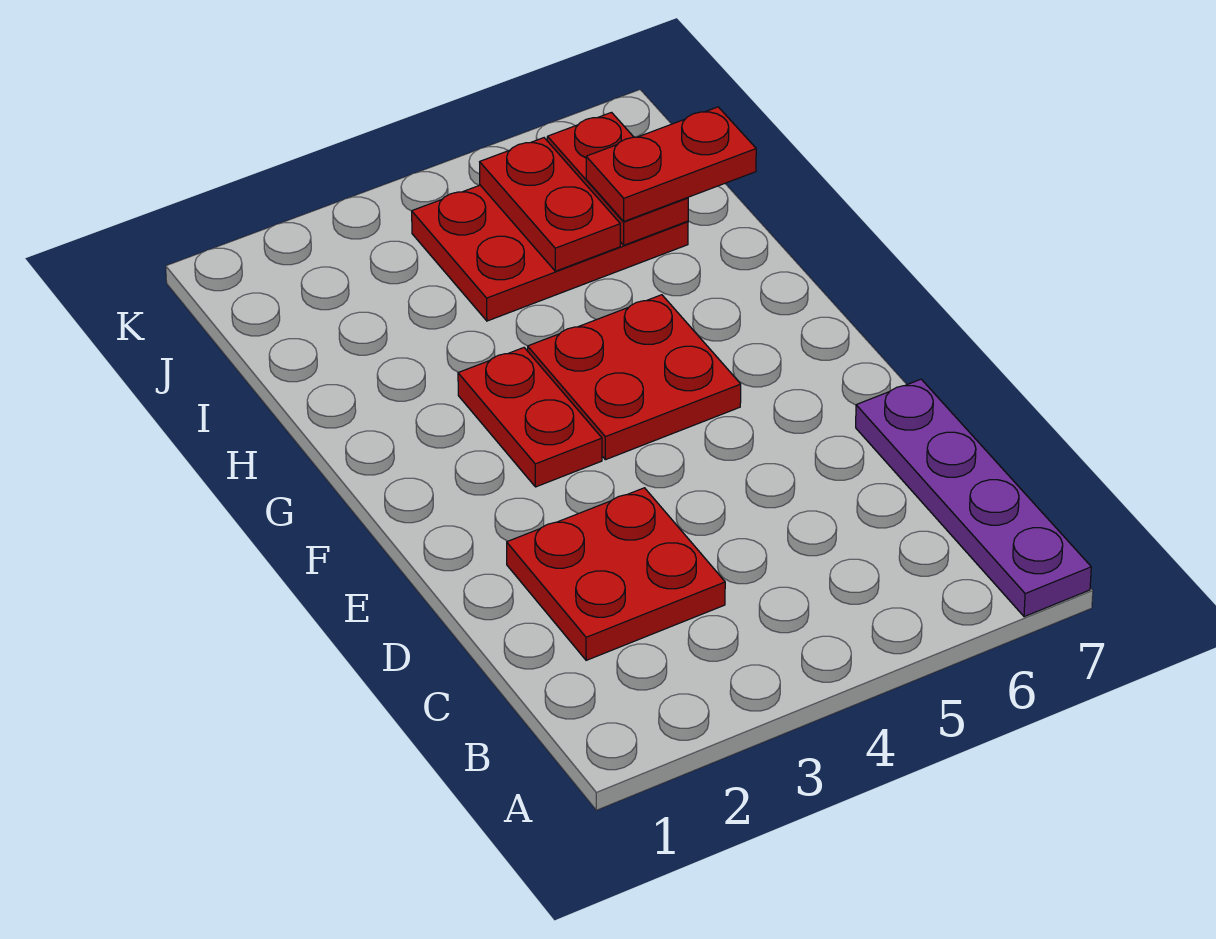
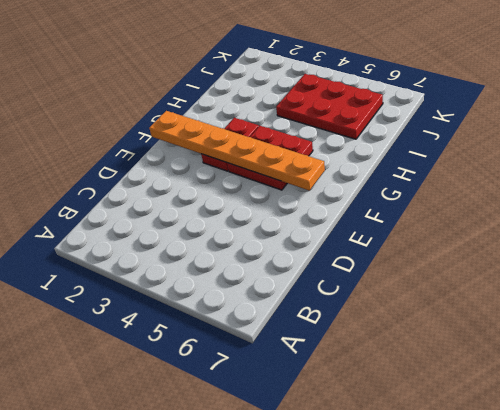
orange plate F1:F6 level 2 -> none
none -> purple plate A7:D7 level 1
none -> red plate C2:D3 level 1

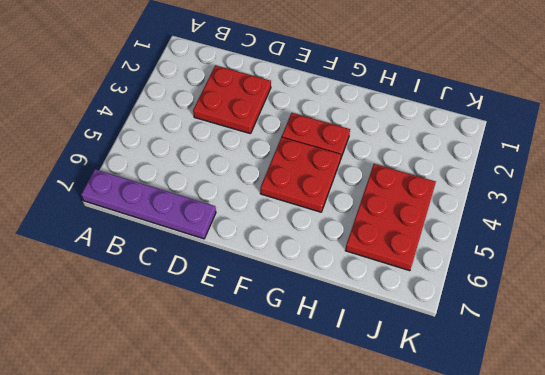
none -> red plate I5:J5 level 2
none -> red plate I6:J6 level 2

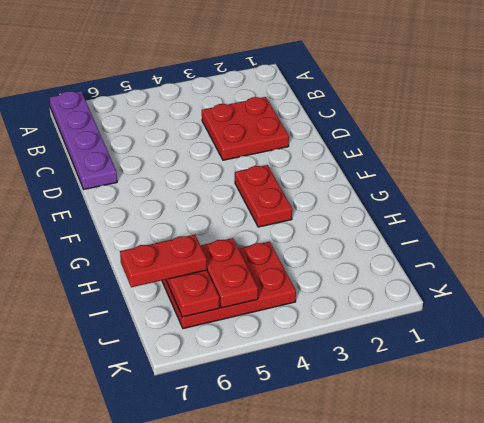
none -> red plate F4:G5 level 1

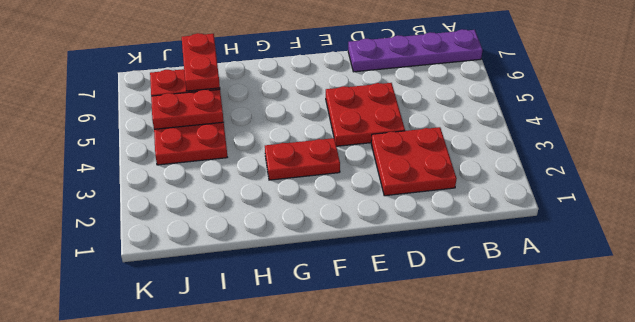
red plate D4:E5 level 1 -> red plate F4:G5 level 1

